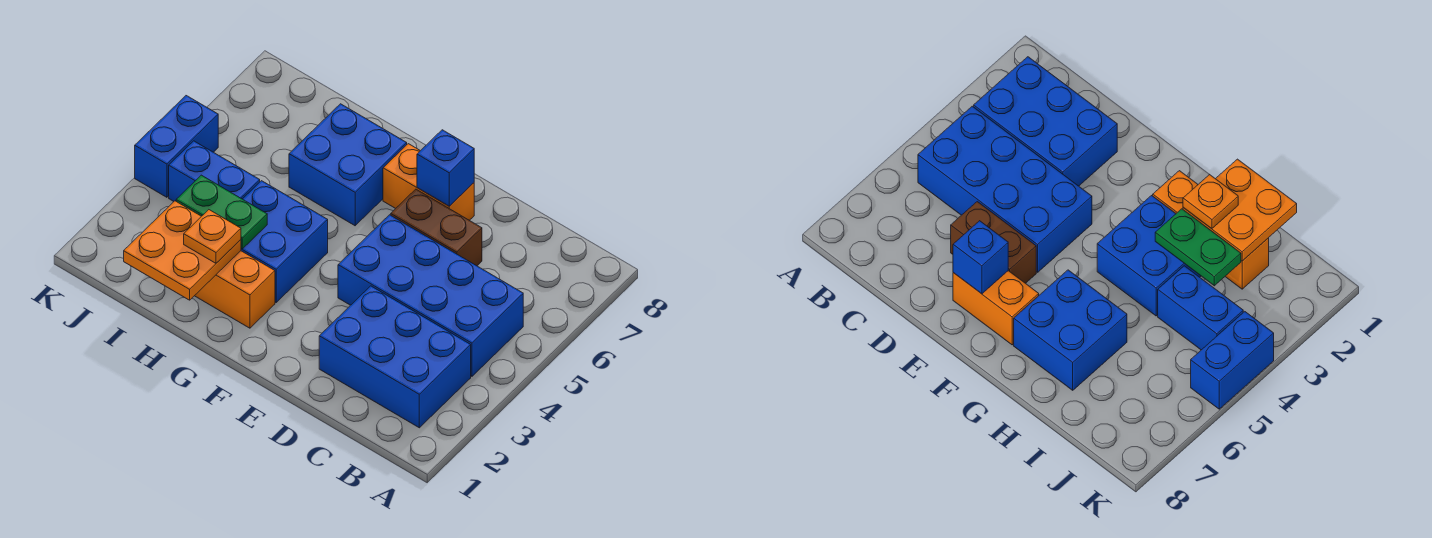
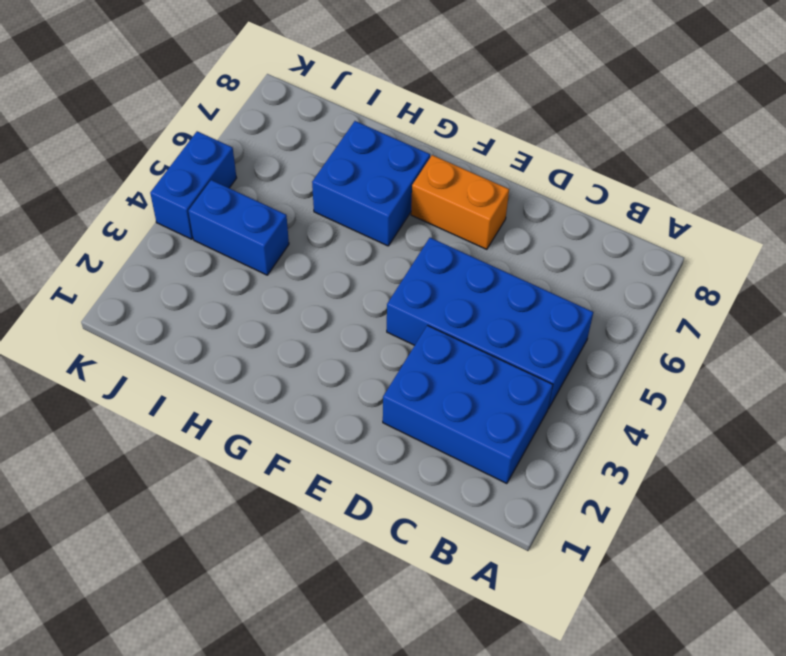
none -> brown brick D6:E6 level 1
none -> orange brick G2:I2 level 1
none -> blue brick G3:H4 level 1

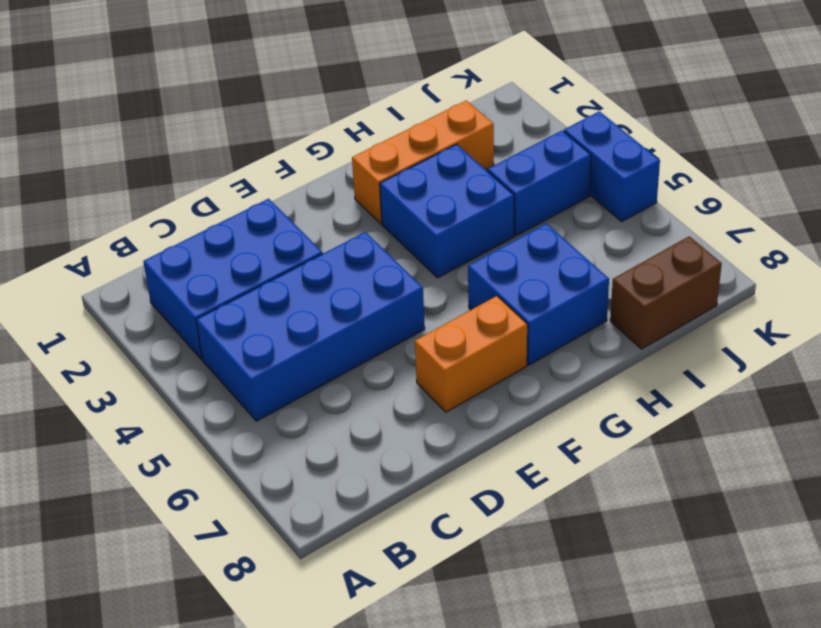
brown brick I8:J8 level 1 -> brown brick D6:E6 level 1
none -> blue brick E7 level 2
none -> orange plate H1:I2 level 2
none -> green plate H3:I3 level 2

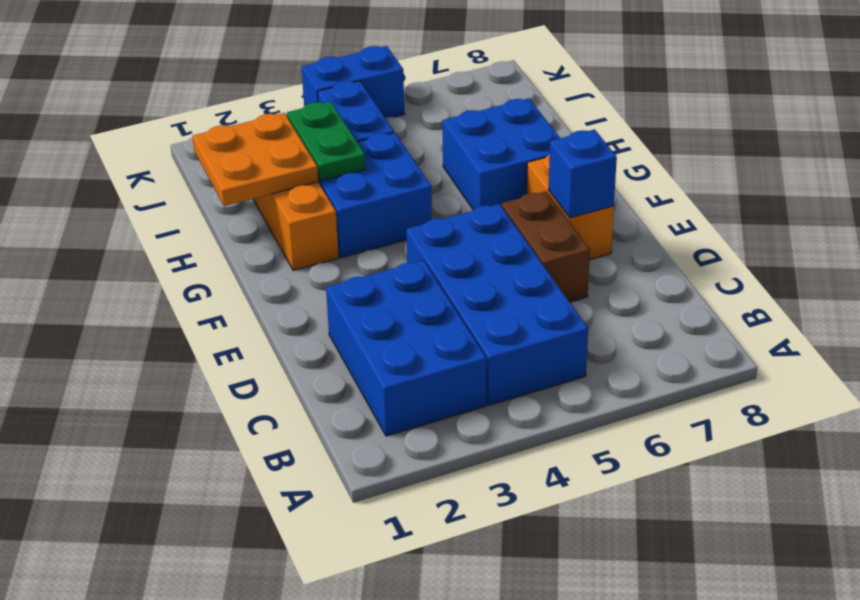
none -> orange plate H2 level 3

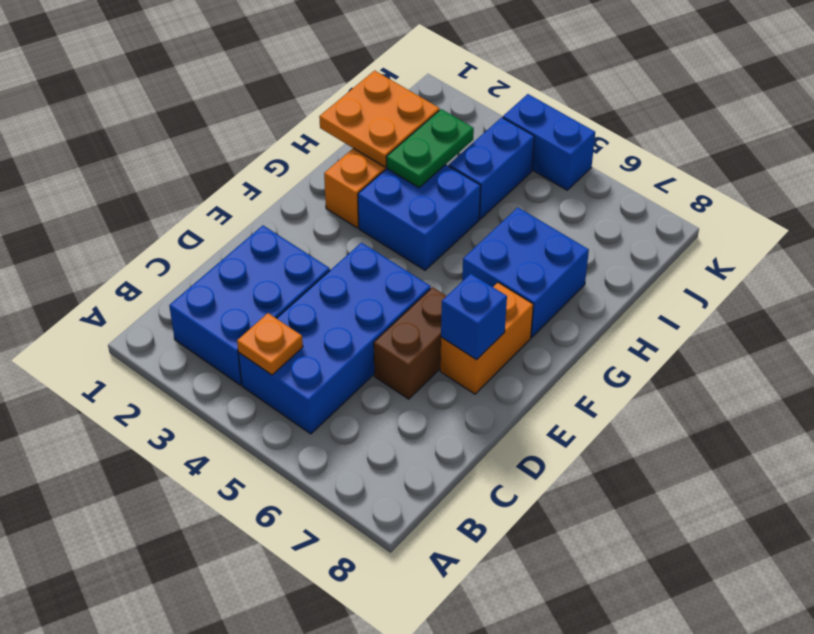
orange plate B4 level 2 -> orange plate H2 level 3

